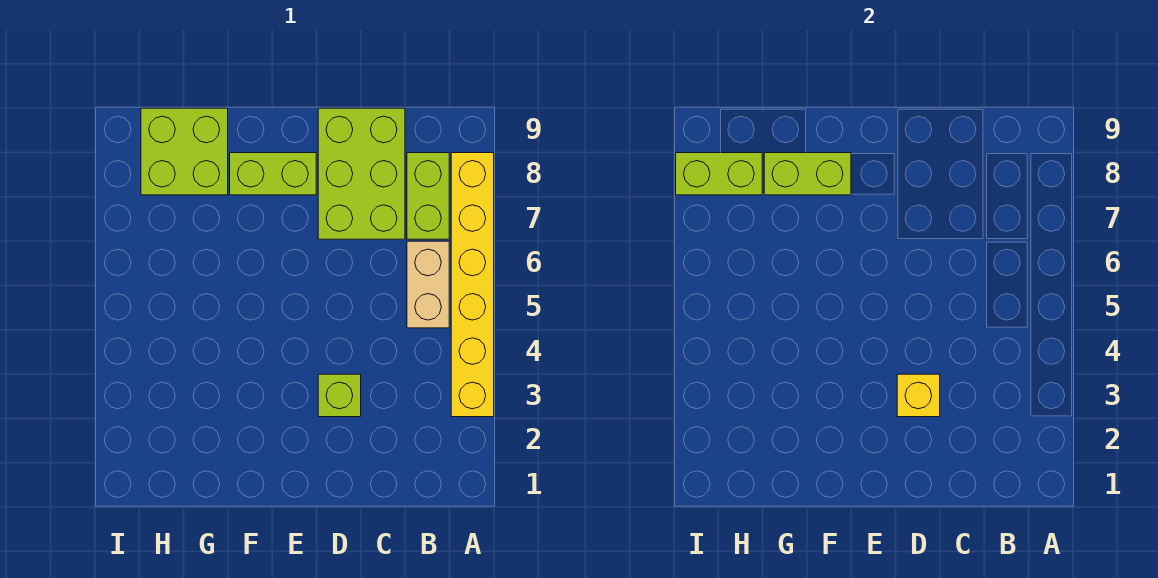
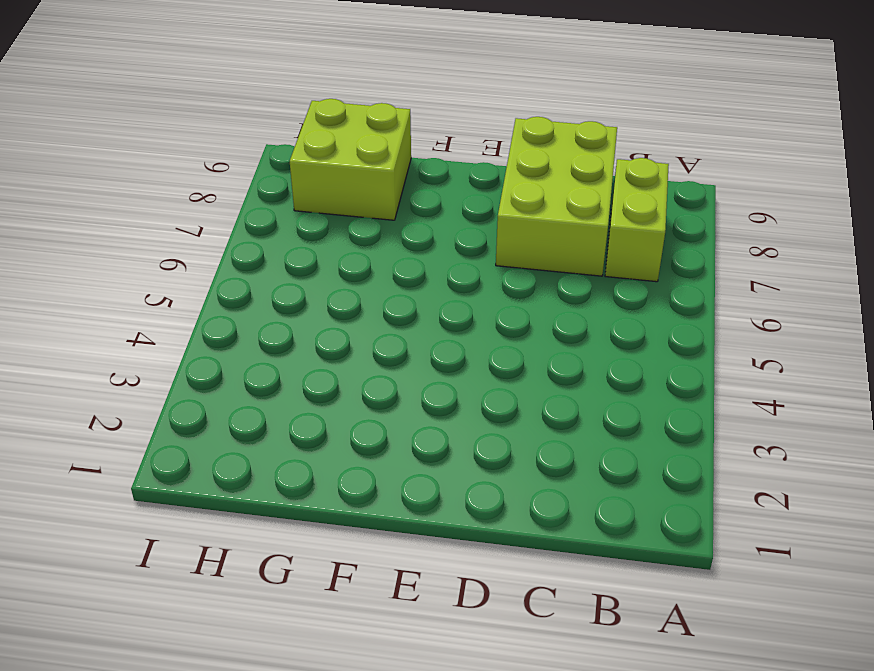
none -> yellow brick A3:A8 level 1
none -> tan brick B5:B6 level 1

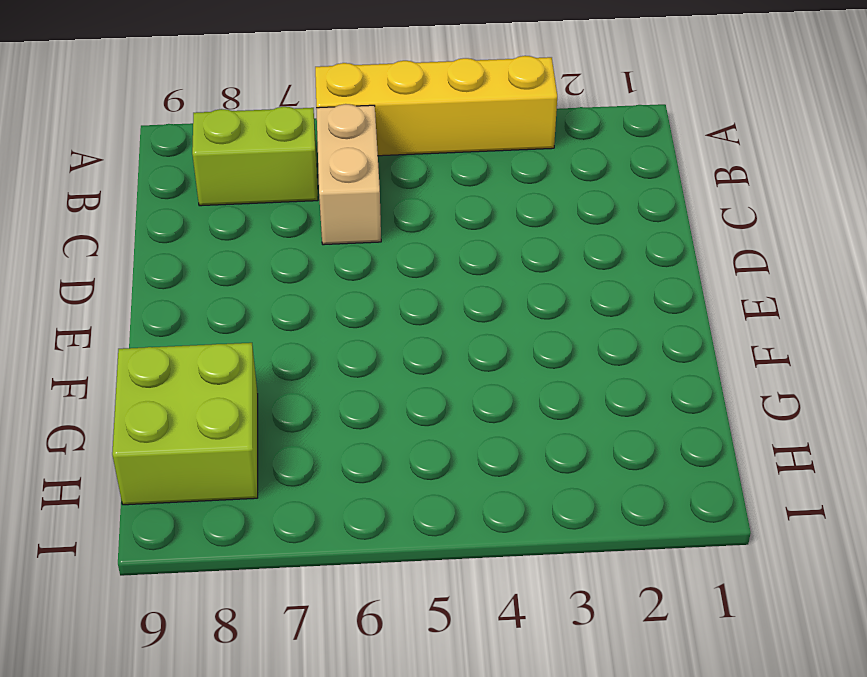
yellow brick A3:A6 level 1 -> yellow brick A3:A8 level 1
tan brick B6:C6 level 1 -> tan brick B5:B6 level 1
none -> lime brick C7:D9 level 1
none -> lime brick D3 level 1

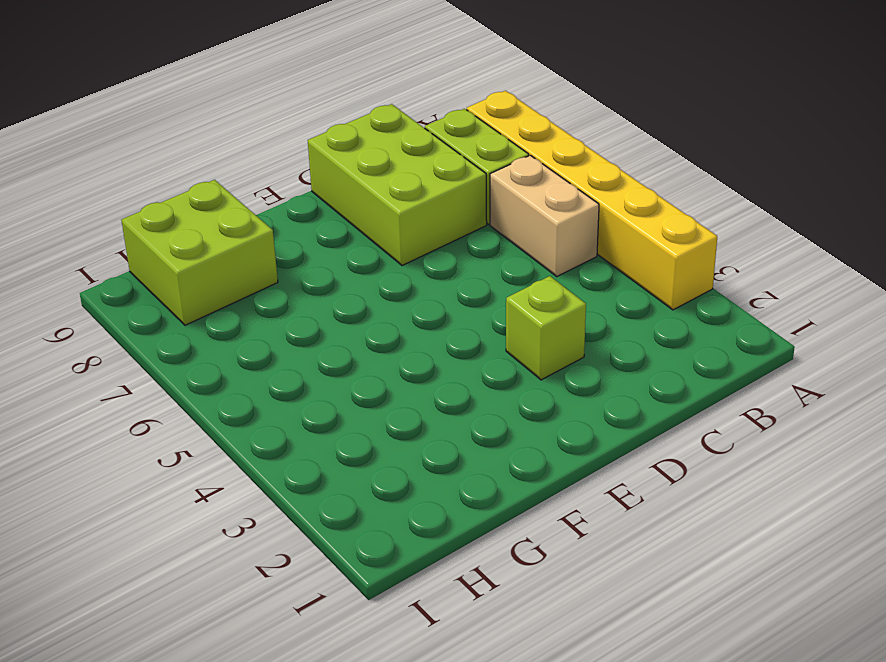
none -> lime brick E8:F8 level 1
none -> yellow brick D3 level 2

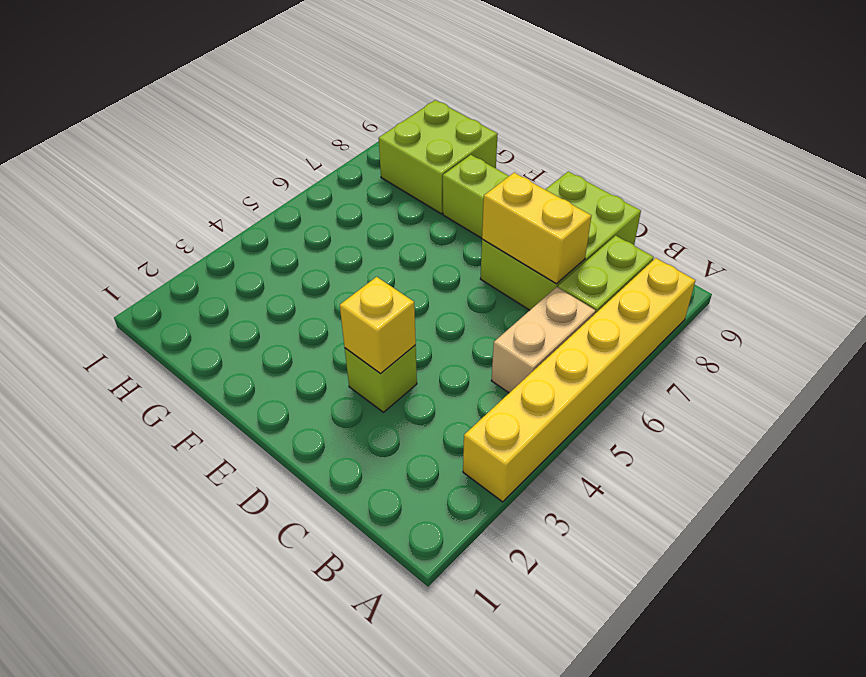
yellow brick C7:D7 level 2 -> none
none -> lime brick F8:G8 level 2
none -> lime brick H8:I8 level 2

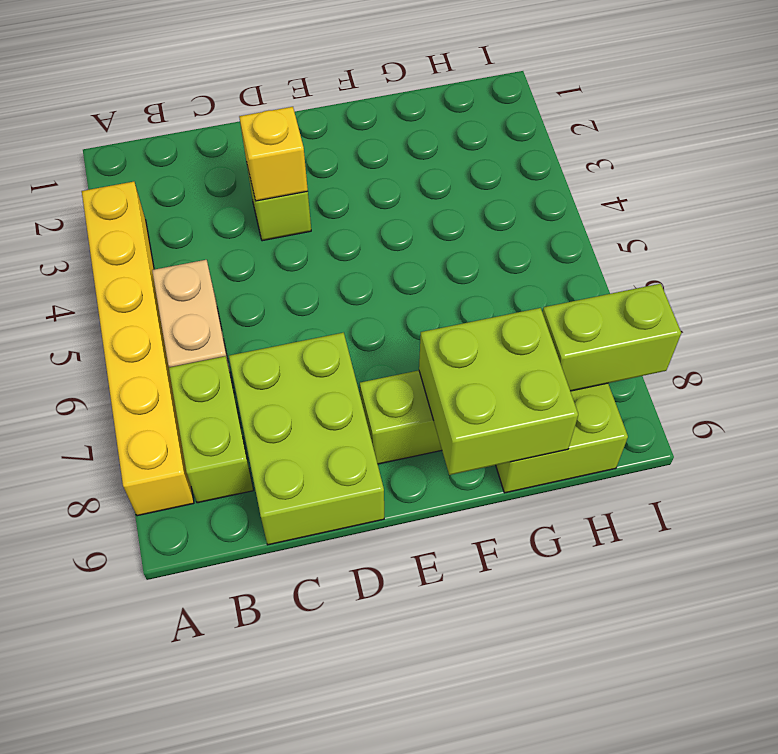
lime brick F8:G9 level 2 -> lime brick F8:G8 level 2

